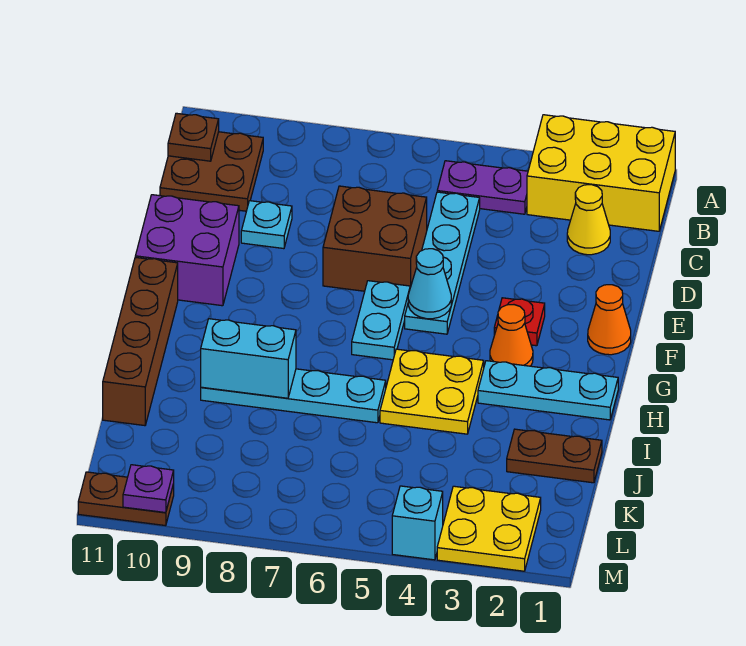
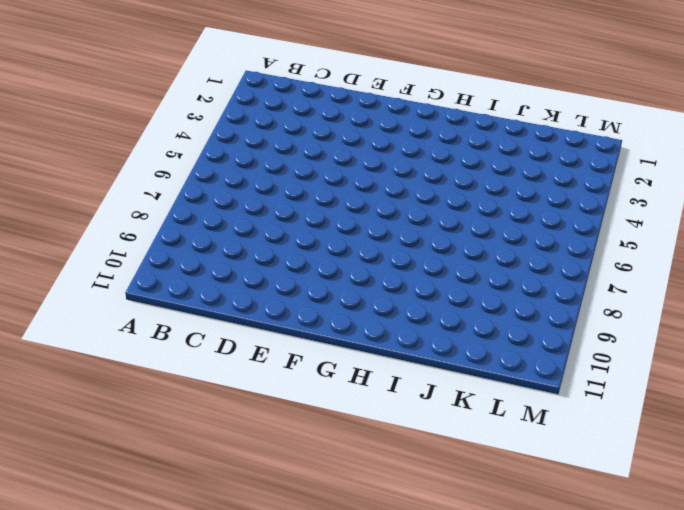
none -> yellow brick A1:B3 level 1
none -> purple plate B4:B5 level 1
none -> brown plate B10:C11 level 1

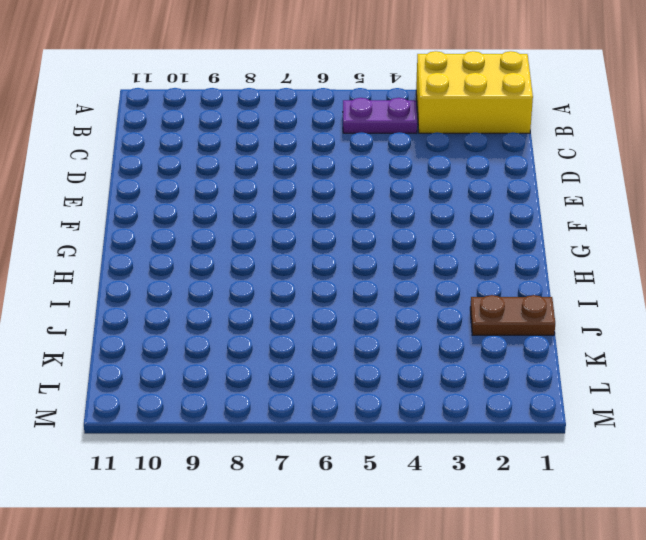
none -> brown plate B10:C11 level 1
none -> yellow cone C2 level 1
none -> cyan plate C5:F5 level 1

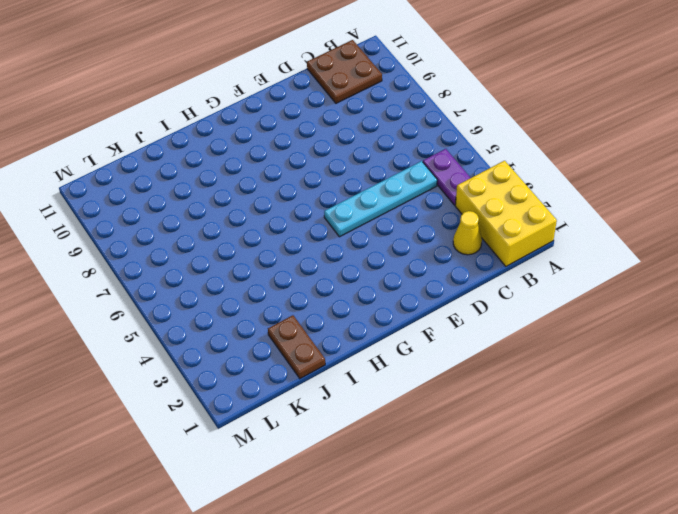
none -> brown brick D6:E7 level 1
none -> cyan plate D9 level 1
none -> purple brick E10:F11 level 1

